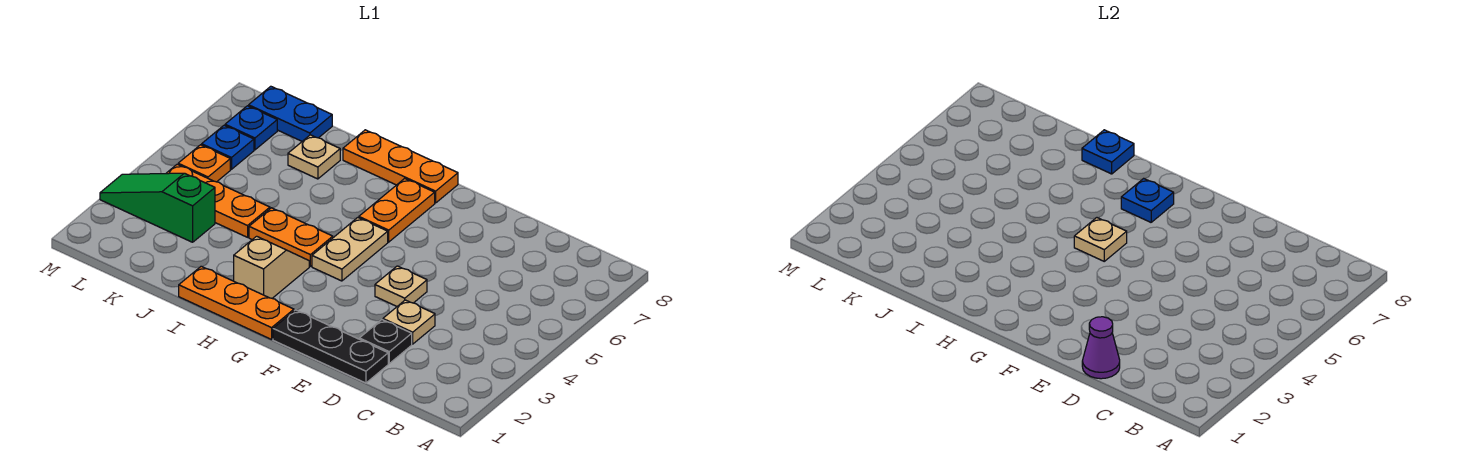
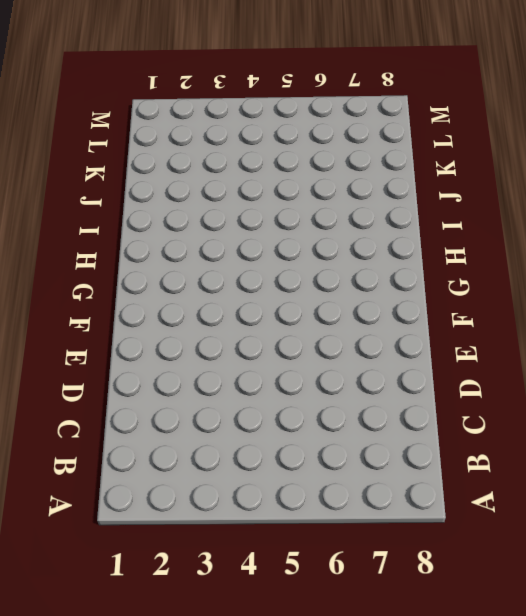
none -> black plate D1:F1 level 1
none -> black plate D2 level 1
none -> tan plate D3 level 1

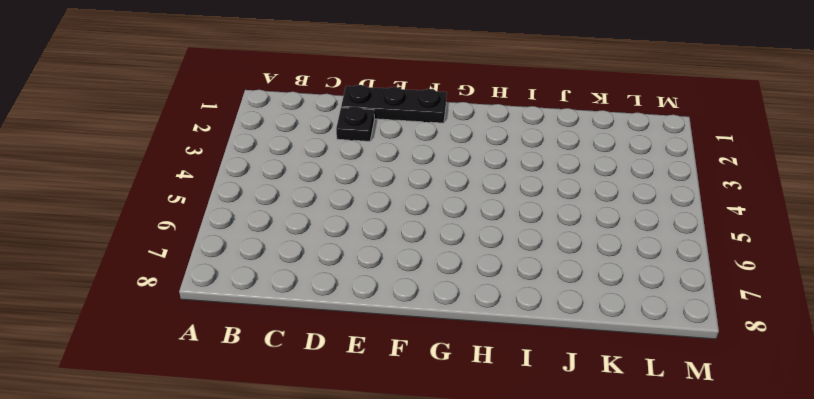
none -> tan plate D3 level 1
none -> tan plate E4 level 1
none -> orange plate G1:I1 level 1

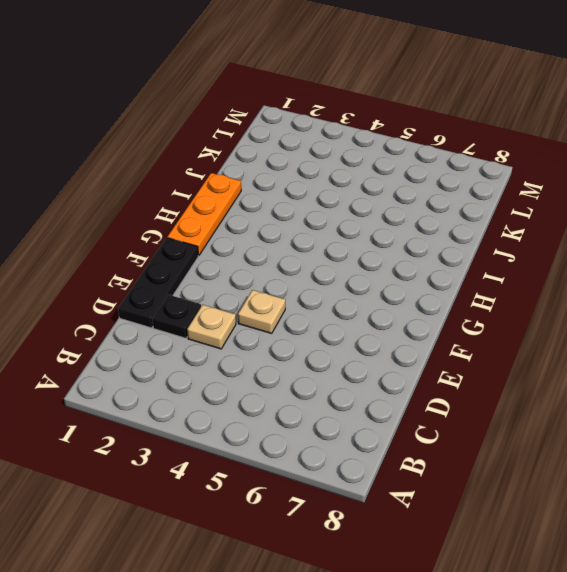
none -> tan plate G4:G5 level 1
none -> orange plate G6:G7 level 1
none -> orange plate G8:I8 level 1

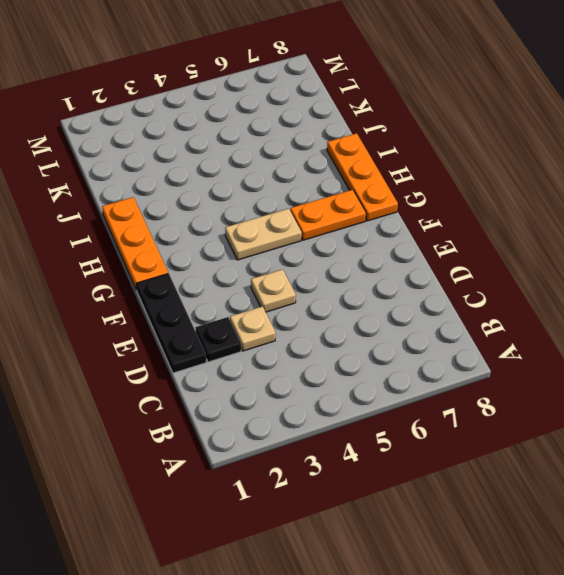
none -> tan slope H2:H3 level 1 top 2
none -> orange plate H4:I4 level 1
none -> orange plate J4:L4 level 1

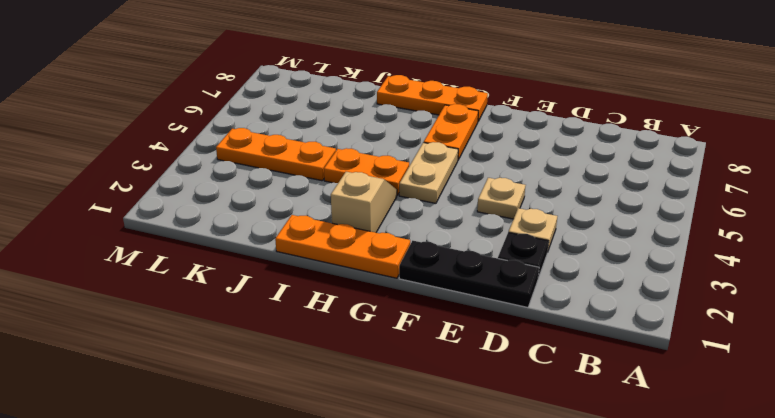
none -> tan plate J7 level 1
none -> green slope K3:M3 level 1 top K
none -> blue plate K8:L8 level 1

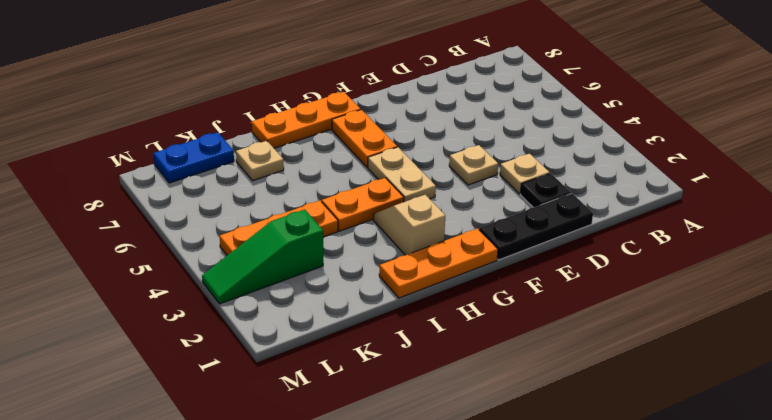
none -> orange plate L5 level 1
none -> blue plate L6 level 1
none -> blue plate L7 level 1

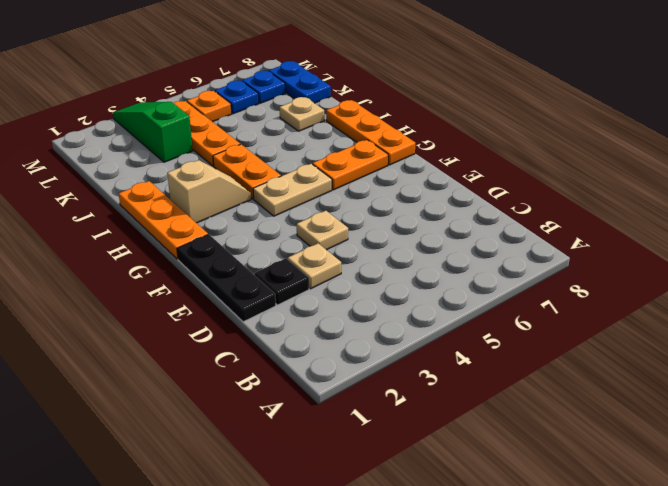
none -> purple cone D1 level 2
none -> tan plate G5 level 2
none -> blue plate G7 level 2

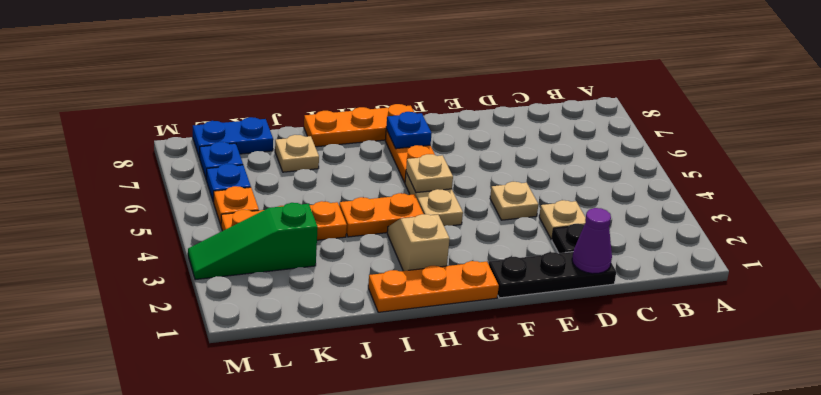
none -> blue plate I8 level 2

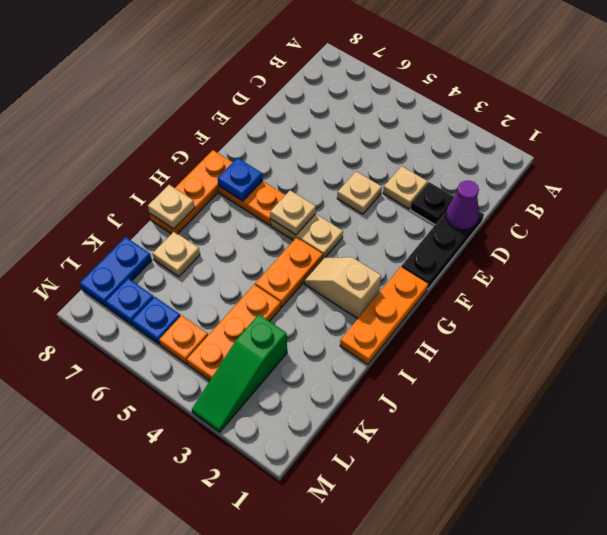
tan plate I8 level 2 -> blue plate I8 level 2

